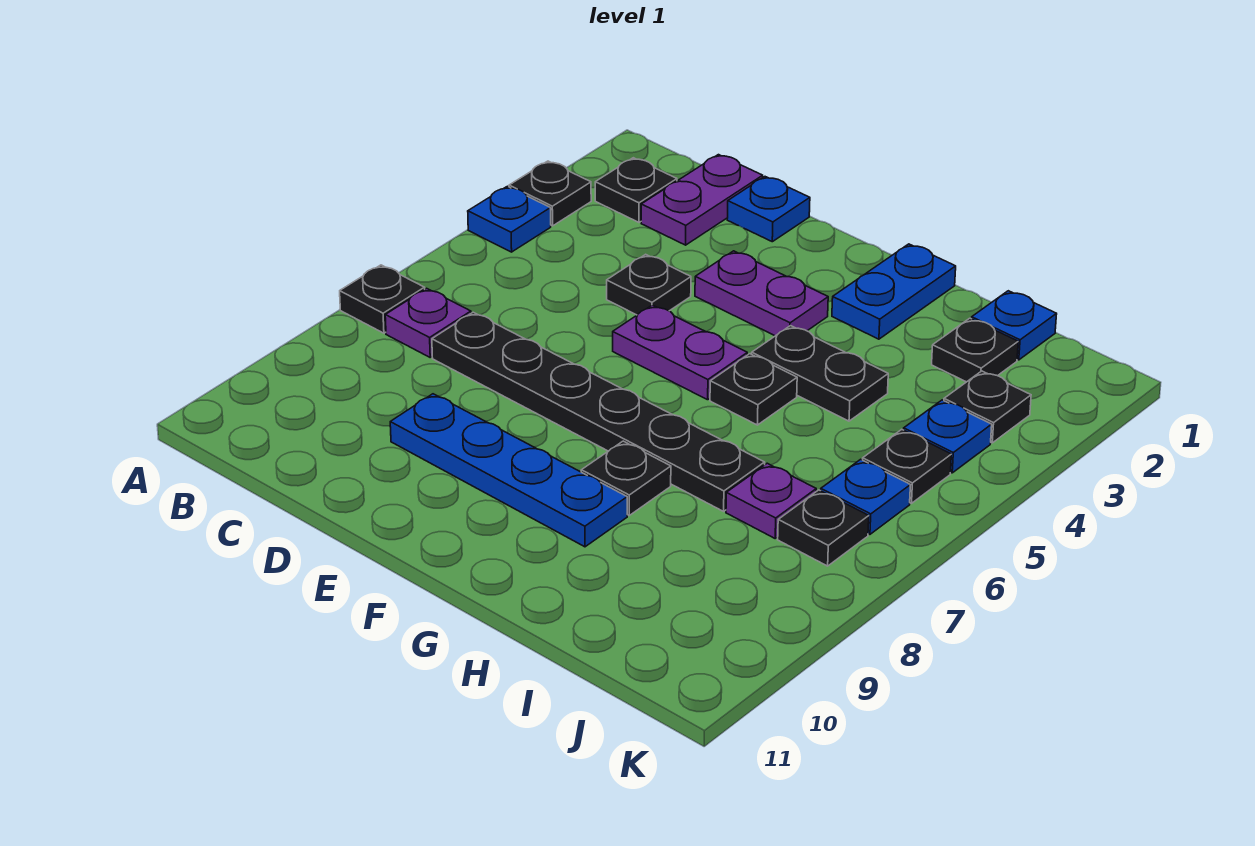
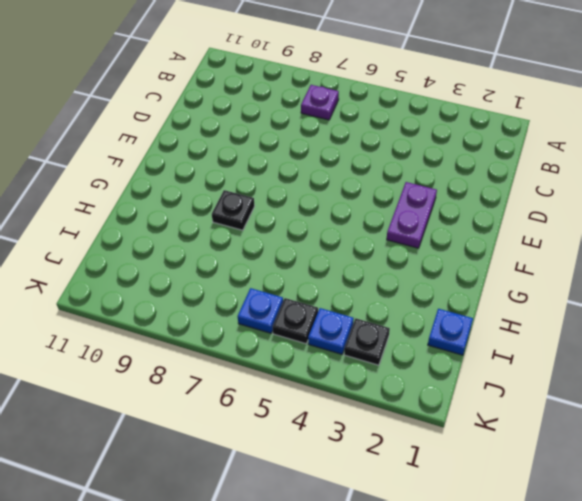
none -> black plate A3 level 1
none -> blue plate A4 level 1
none -> black plate A7 level 1

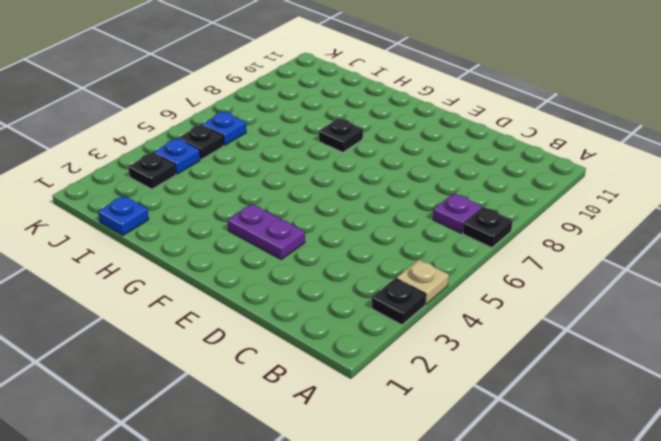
tan plate A4 level 1 -> blue plate A4 level 1
none -> black plate B2 level 1
none -> purple plate C1:C2 level 1
none -> black plate C7:H7 level 1

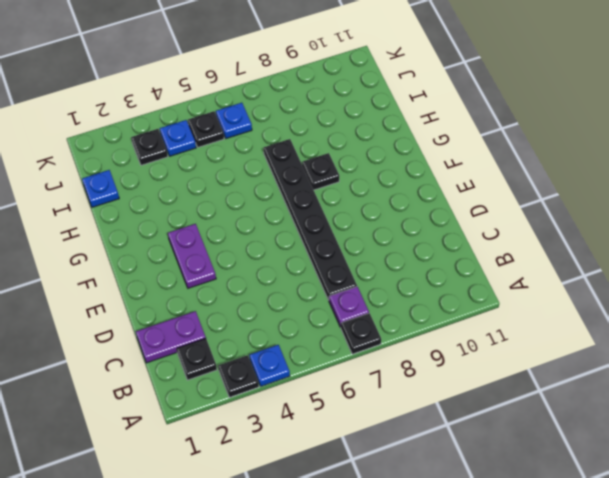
none -> blue plate D1 level 1
none -> black plate D4 level 1
none -> blue plate D9:G9 level 1

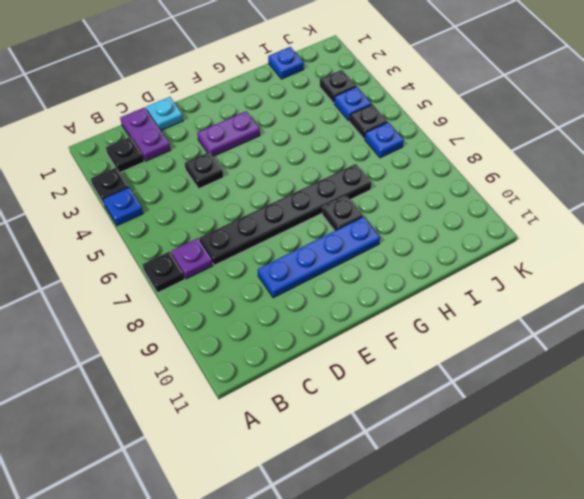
cyan plate D1 level 1 -> blue plate D1 level 1
none -> purple plate E5:F5 level 1
none -> blue plate G1:G2 level 1
none -> black plate G4:H4 level 1

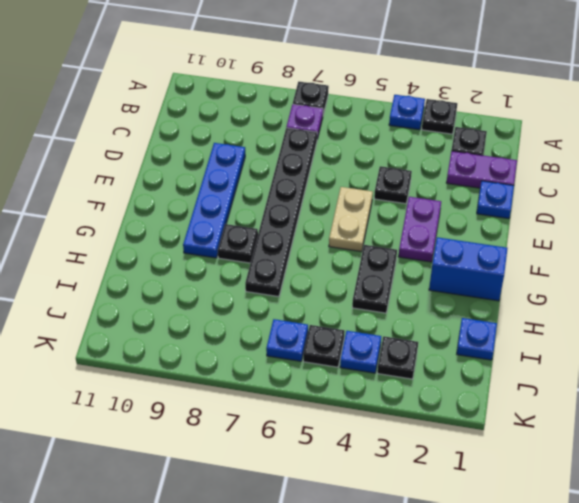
tan plate E5:F5 level 1 -> purple plate E5:F5 level 1
blue brick G1:G2 level 1 -> blue plate G1:G2 level 1
none -> black plate G5 level 1
none -> black plate I2 level 1
none -> purple plate I7 level 1

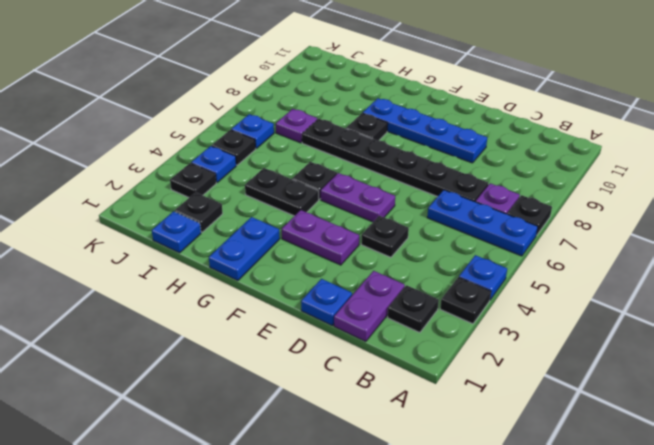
blue plate A6:C6 level 1 -> none
none -> black plate J7 level 1

